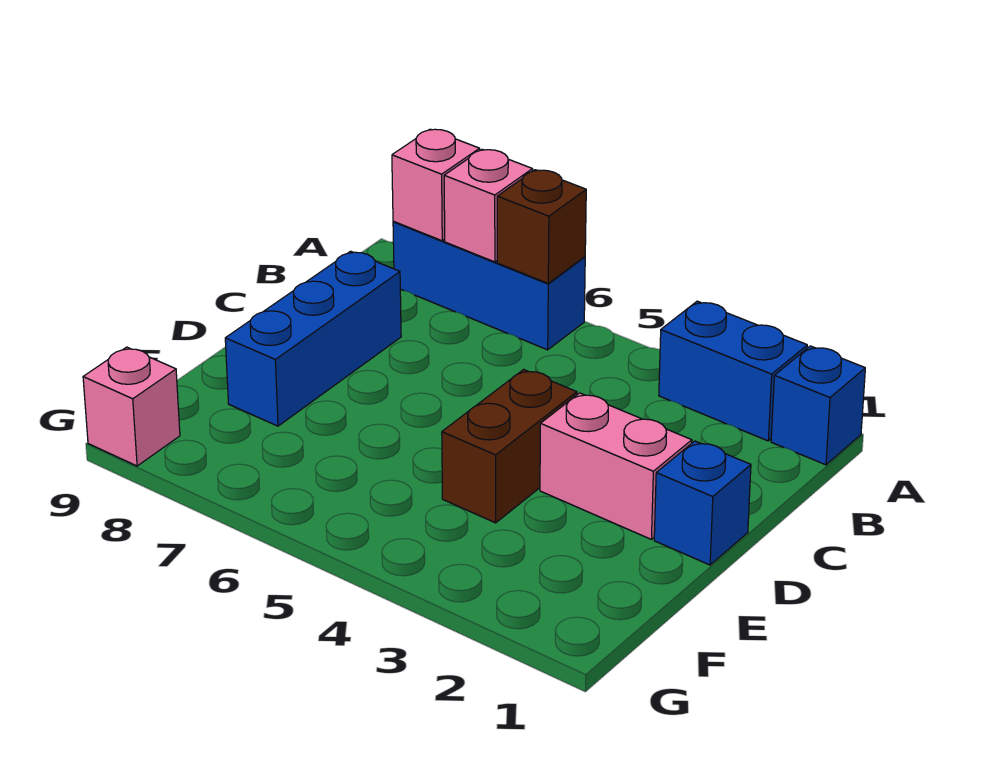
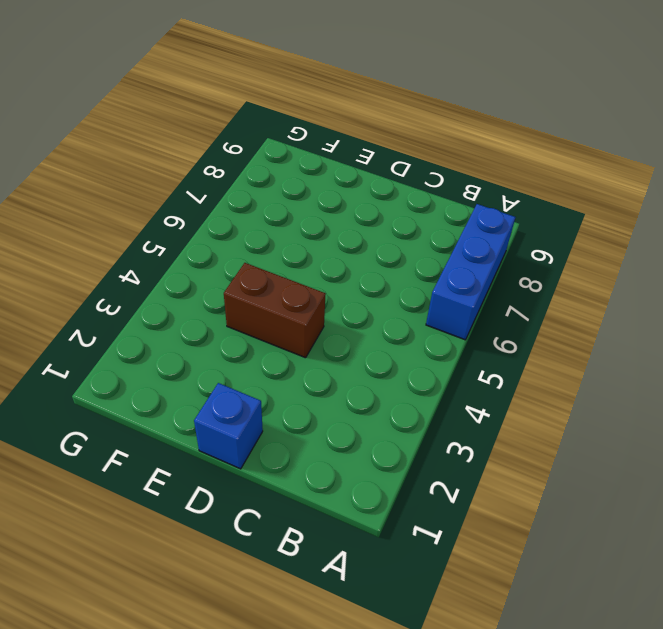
none -> blue brick A1 level 1
none -> blue brick A2:A3 level 1

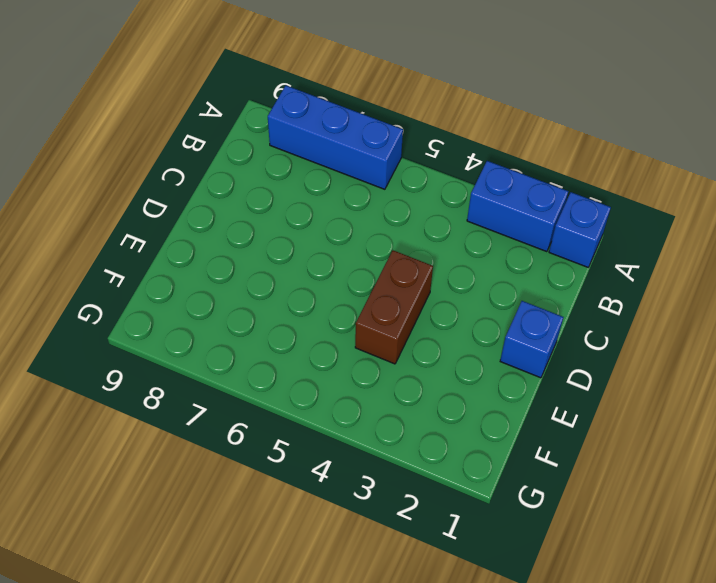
none -> blue brick C8:E8 level 1
none -> pink brick D2:D3 level 1

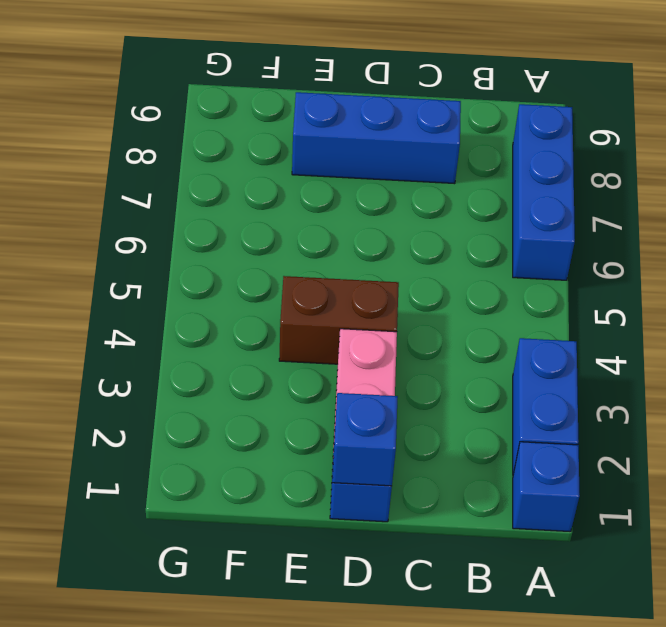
blue brick D1 level 2 -> none
none -> pink brick G9 level 1
none -> brown brick A6 level 2

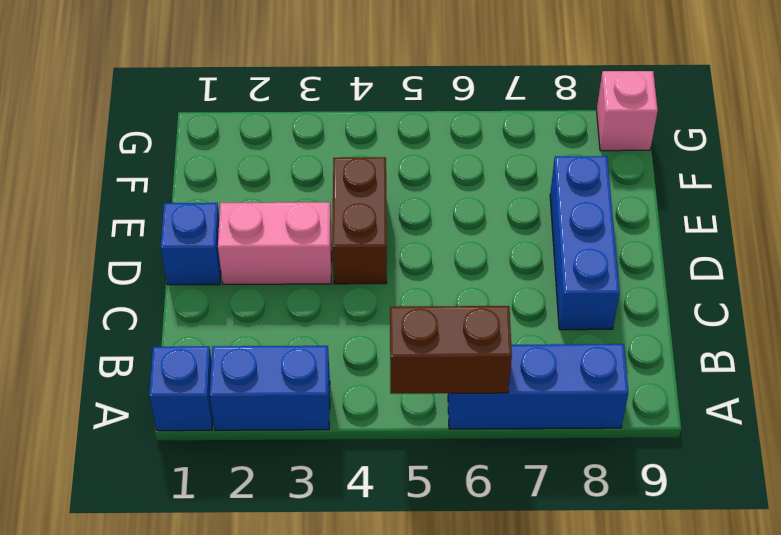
brown brick A5:A6 level 2 -> brown brick A6 level 2
none -> pink brick A7 level 2
none -> pink brick A8 level 2

